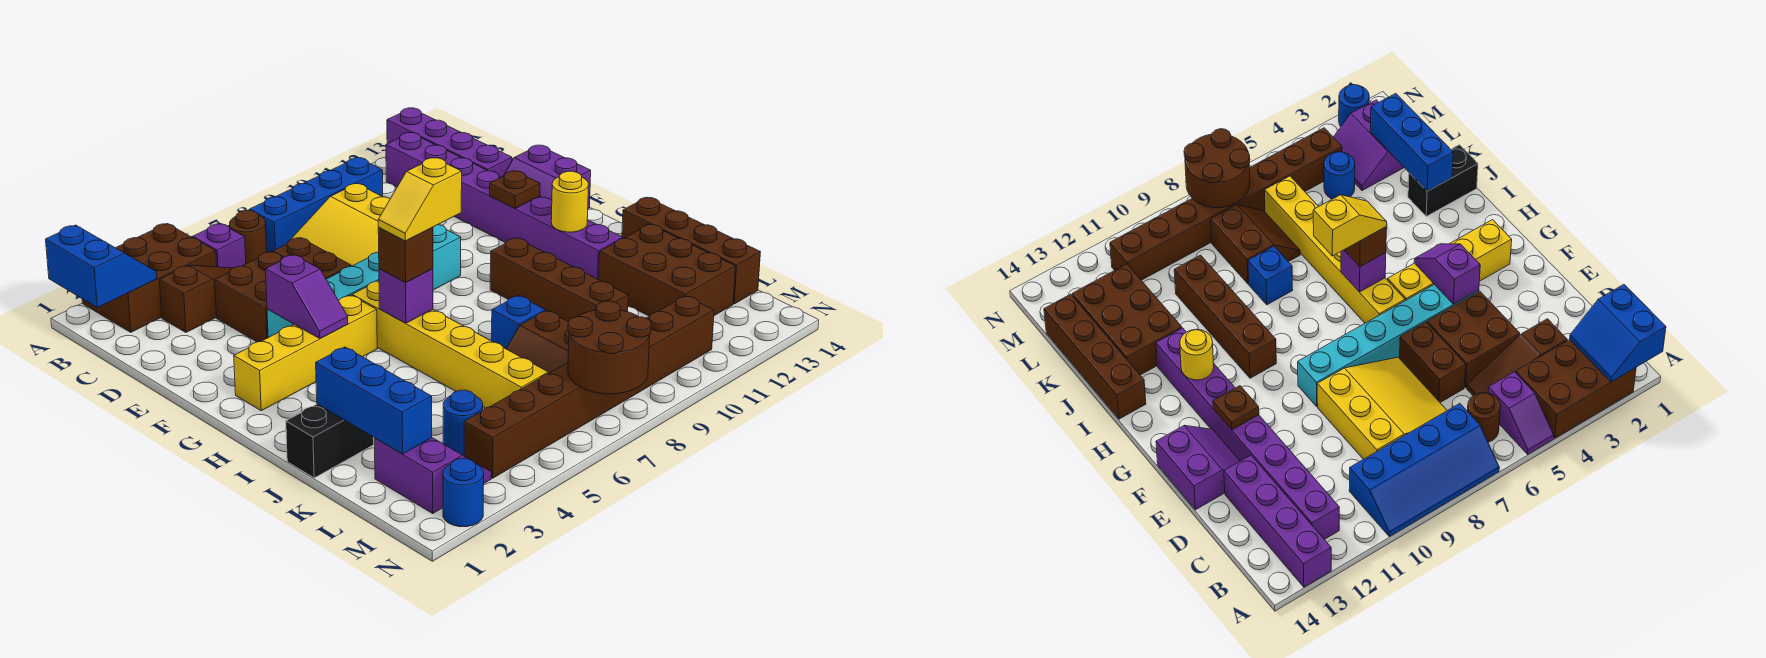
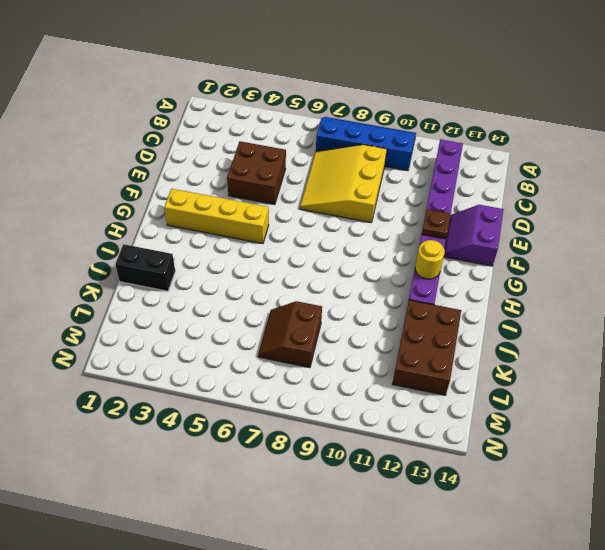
none -> brown brick A2:B4 level 1
none -> purple slope A5:B5 level 1 top B
none -> purple brick A13:D13 level 1
none -> brown round brick B6 level 1

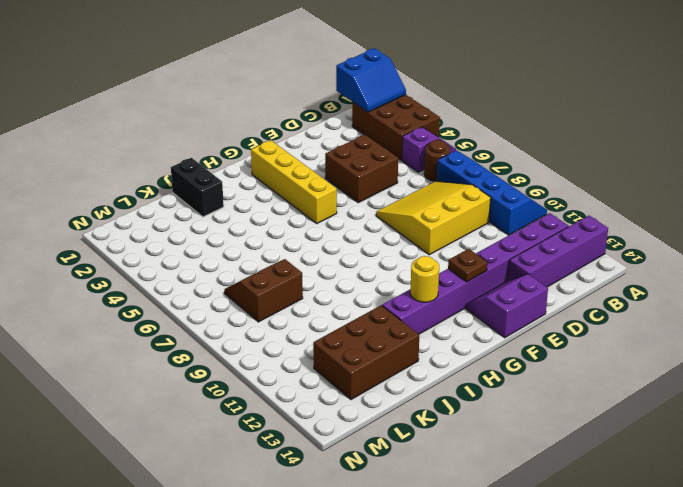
none -> brown slope C3:C5 level 1 top 3
none -> brown brick D6:E6 level 1
none -> cyan brick F4:F9 level 1
none -> yellow brick G6:L6 level 1

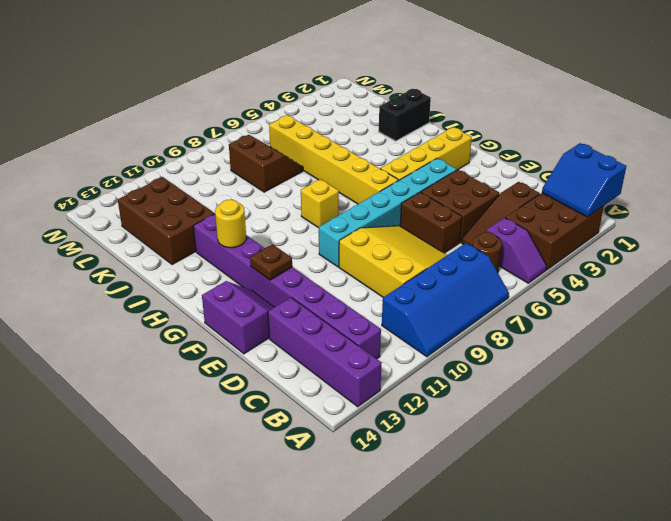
yellow brick H8 level 1 -> none
none -> brown brick H10:K10 level 1
none -> brown brick I14:L14 level 1
none -> blue brick J8 level 1
none -> purple slope L2:M3 level 1 top 2

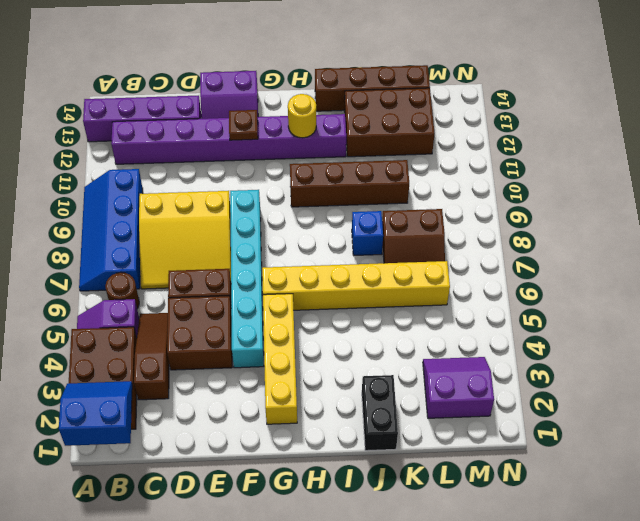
none -> blue round brick L4 level 1
none -> brown brick M4:M11 level 1
none -> blue round brick N2 level 1
none -> purple slope F4:G4 level 2 top F

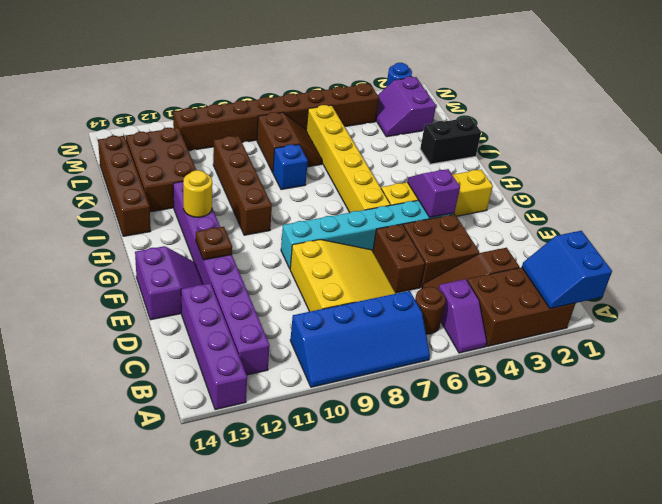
none -> blue round brick L4 level 1
none -> purple brick H6 level 2
none -> blue brick J2:L2 level 2
none -> brown round brick M7:N8 level 2

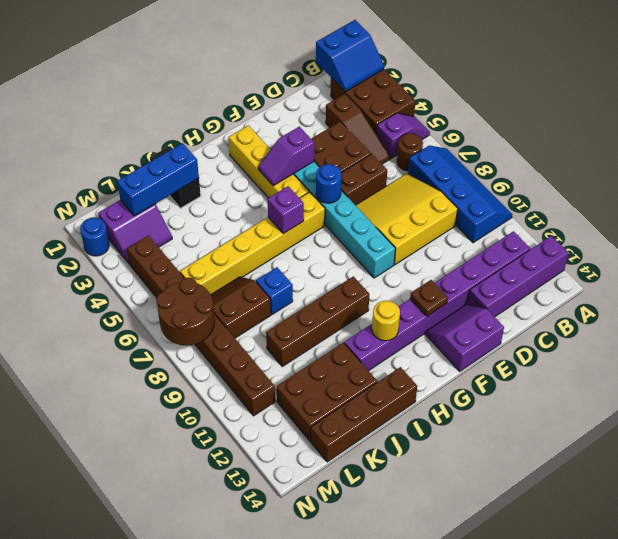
blue round brick F6 level 2 -> blue round brick L4 level 1
none -> brown brick H6 level 3
none -> yellow slope H6:H7 level 4 top 7

